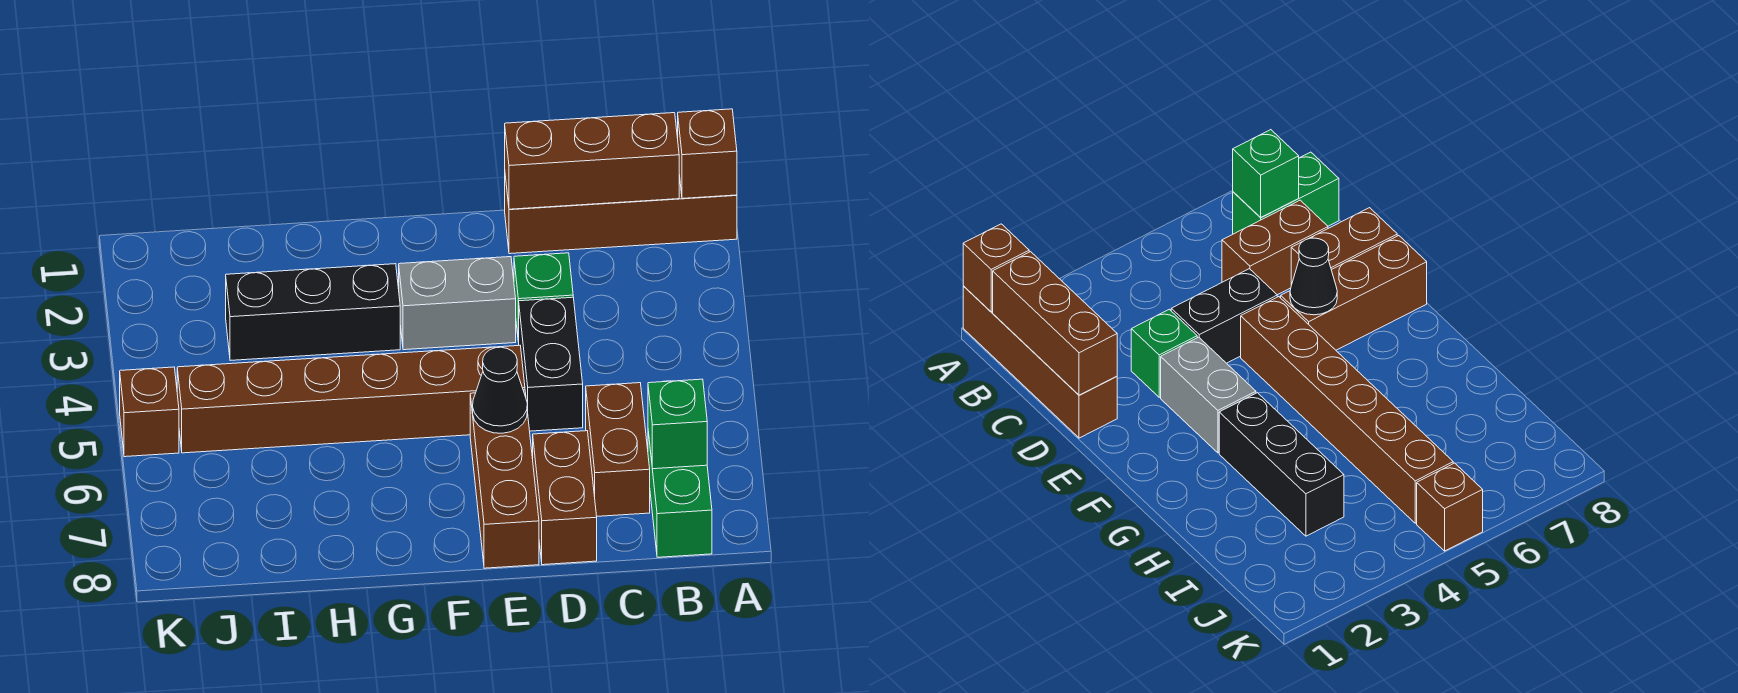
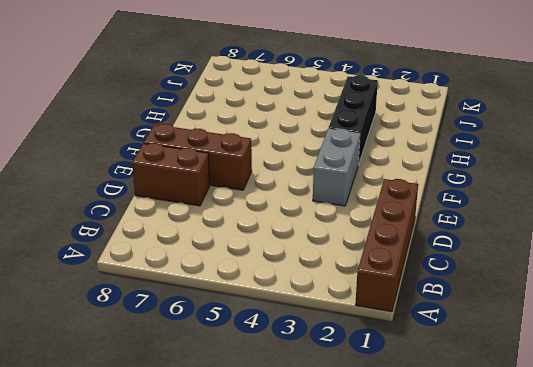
none -> green brick B7:B8 level 1
none -> brown brick C6:C7 level 1
none -> green brick D3 level 1

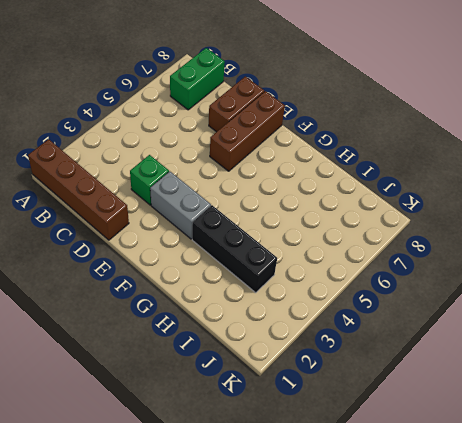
none -> brown brick C6:C7 level 1
none -> black brick D4:D5 level 1
none -> brown brick E5:J5 level 1

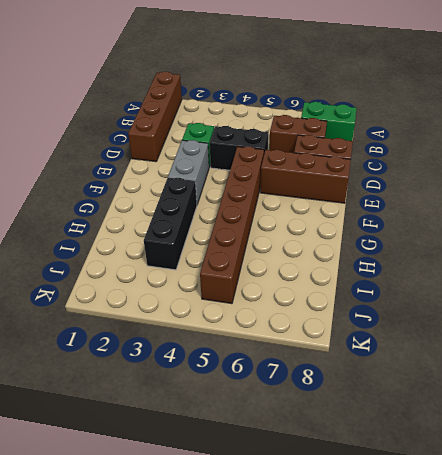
none -> brown brick K5 level 1
none -> brown brick A1 level 2
none -> brown brick B1:D1 level 2

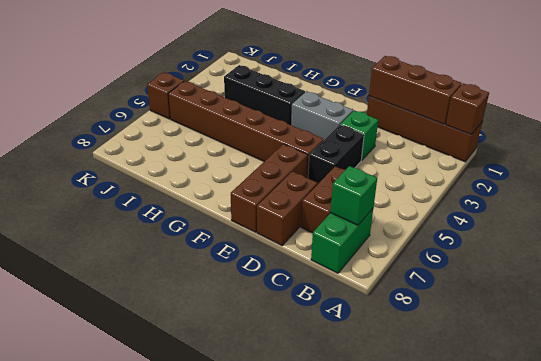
none -> black cone E6 level 2

